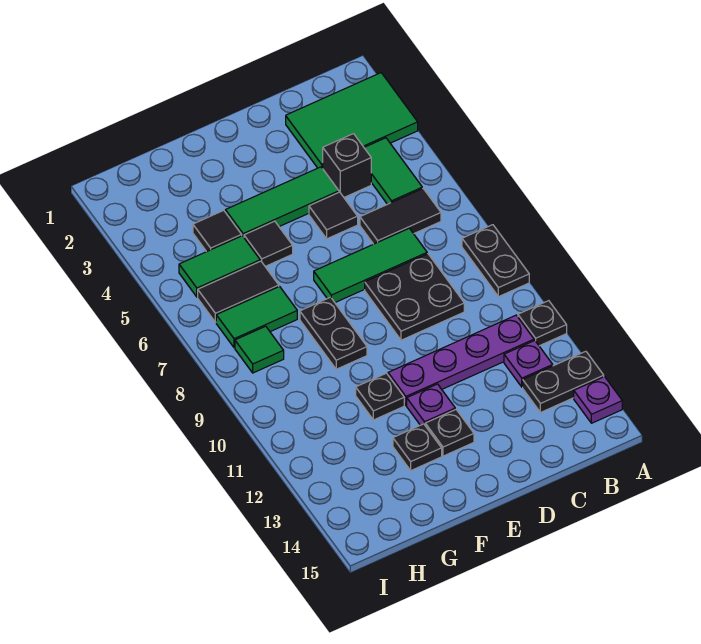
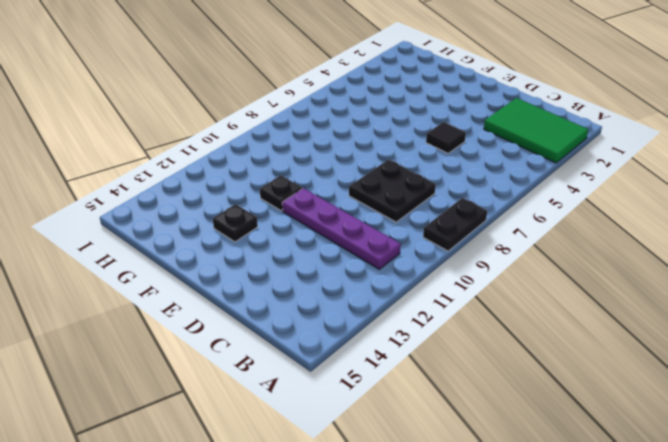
none -> black plate A11 level 1
none -> black plate A13:B13 level 1
none -> purple plate A14 level 1

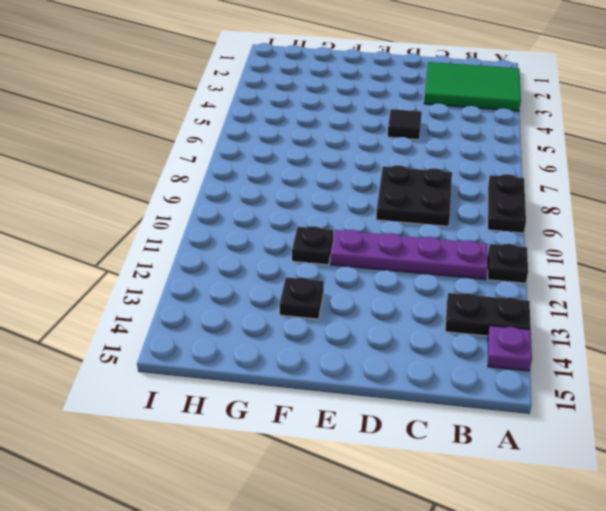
none -> green tile B4:B5 level 1
none -> black tile B6:C6 level 1
none -> purple plate B12 level 1

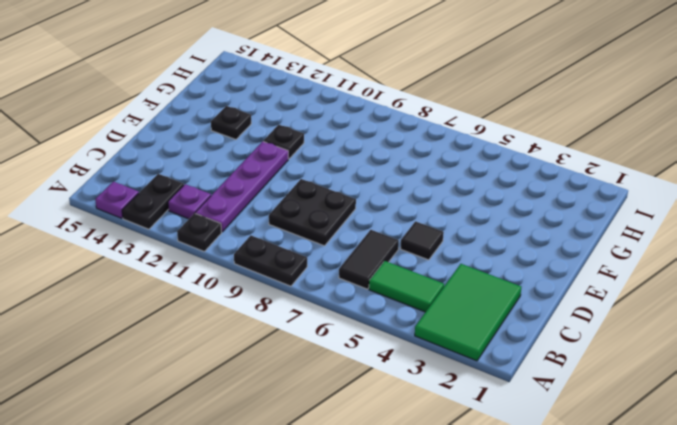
none -> black brick C4 level 1
none -> green tile C7:E7 level 1
none -> green tile D4:F4 level 1

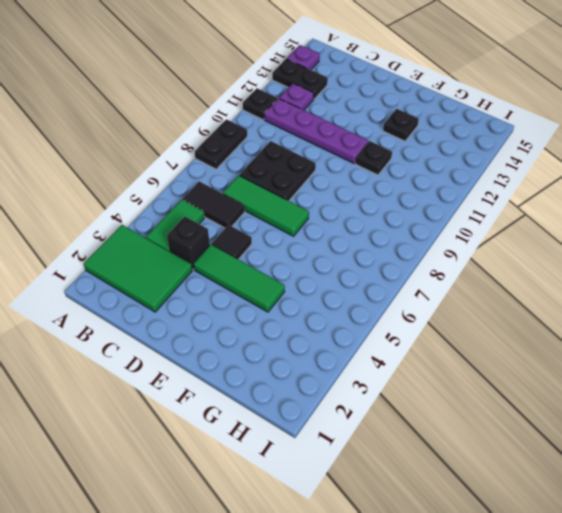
none -> purple plate E12 level 1
none -> black plate E13 level 1
none -> black tile F5 level 1

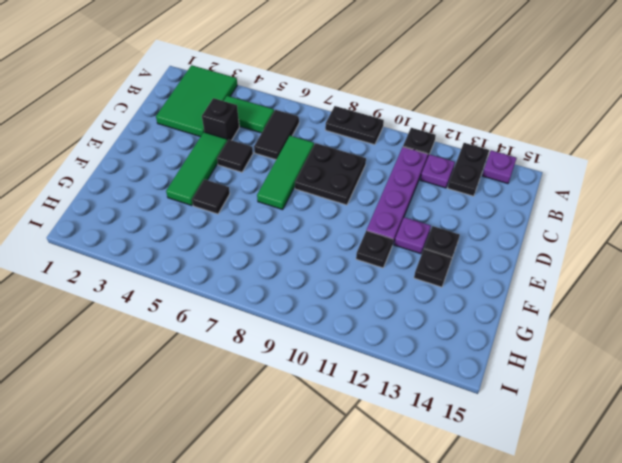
none -> black plate F8:F9 level 1
none -> black tile G4 level 1
none -> green tile G5:H5 level 1

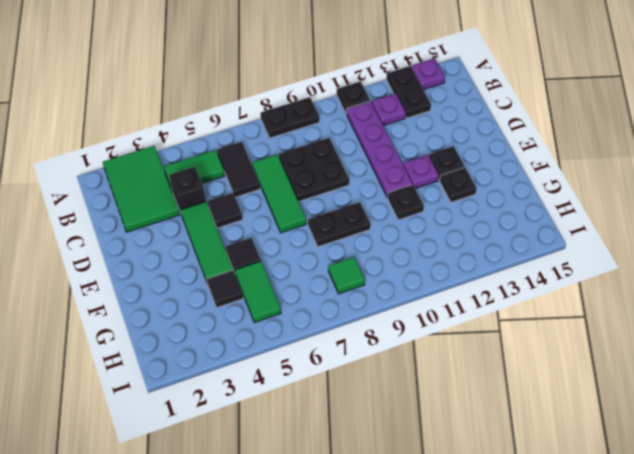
none -> black tile G6:H6 level 1
none -> green tile G7:H7 level 1

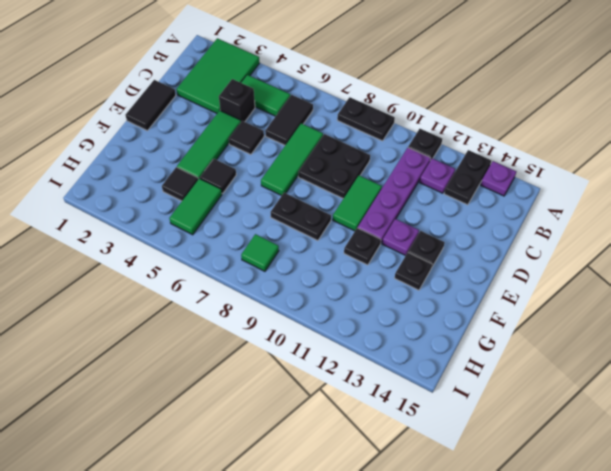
black tile D1:E1 level 1 -> black tile G6:H6 level 1
green tile D10:E10 level 1 -> green tile G7:H7 level 1

